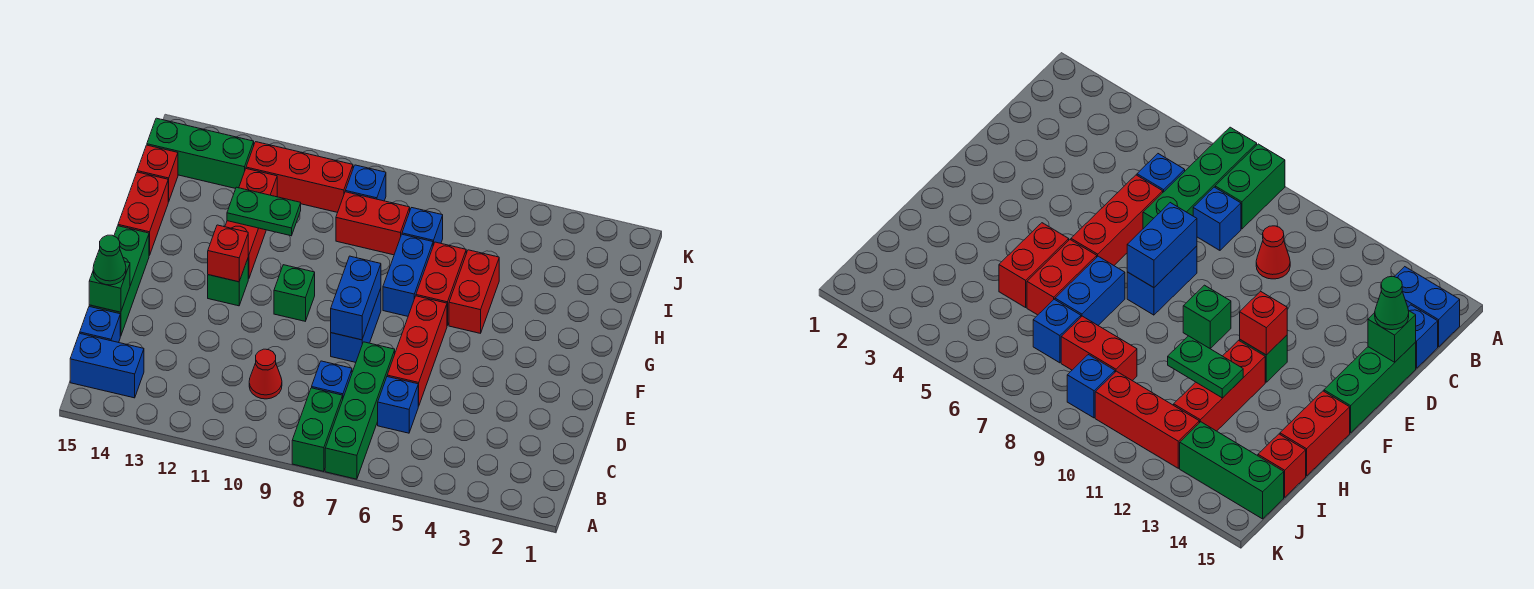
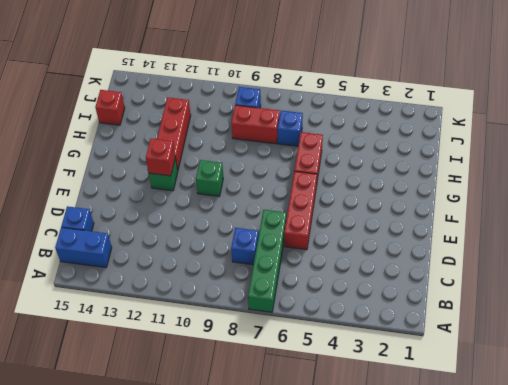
none -> green brick A8:B8 level 1
none -> blue brick C6 level 1
none -> red cone C10 level 1

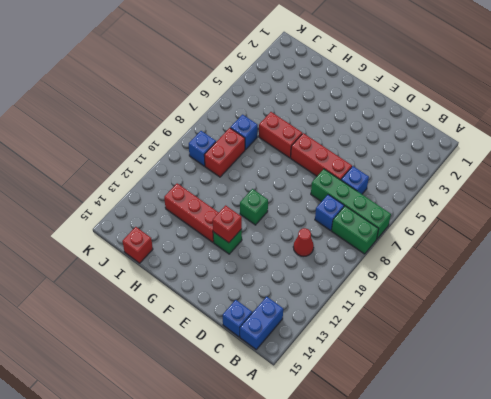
none -> green brick D15:F15 level 1
none -> blue brick E8:F8 level 1
none -> red brick G5:H5 level 1

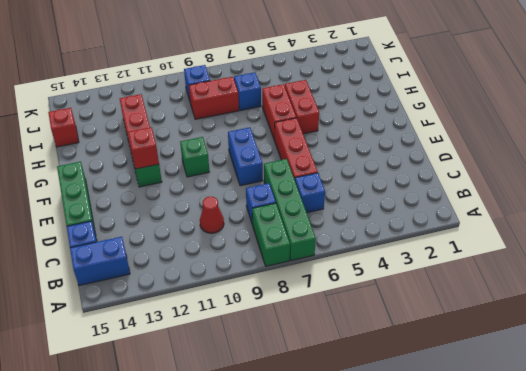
none -> blue brick G7:H7 level 1
none -> red brick G15:H15 level 1
none -> red brick J10:J12 level 1

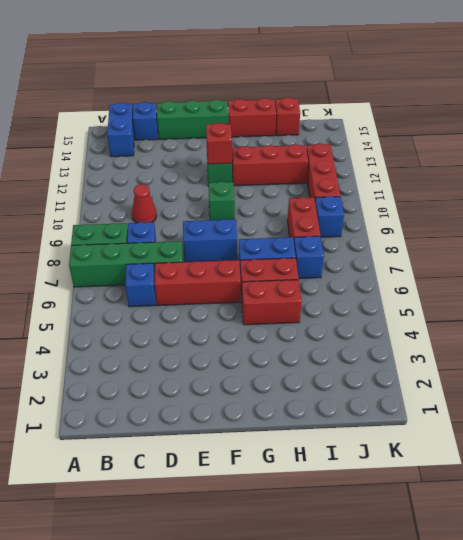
none -> green brick J13:J15 level 1
none -> green brick D15 level 2
none -> blue brick E8:F8 level 2

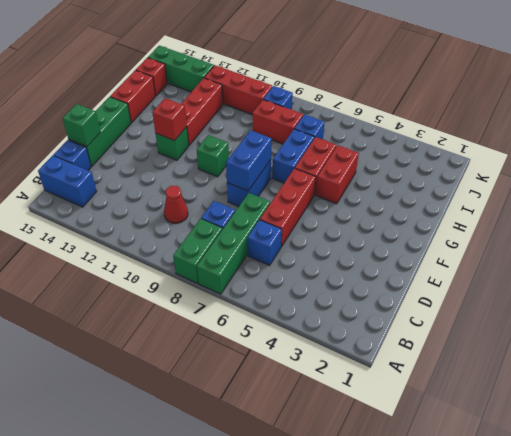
none -> green plate H11:H12 level 2
none -> green cone D15 level 3

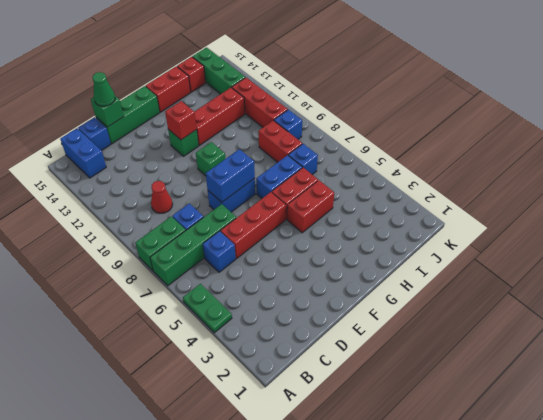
green plate A4:A5 level 1 -> green plate H11:H12 level 2

